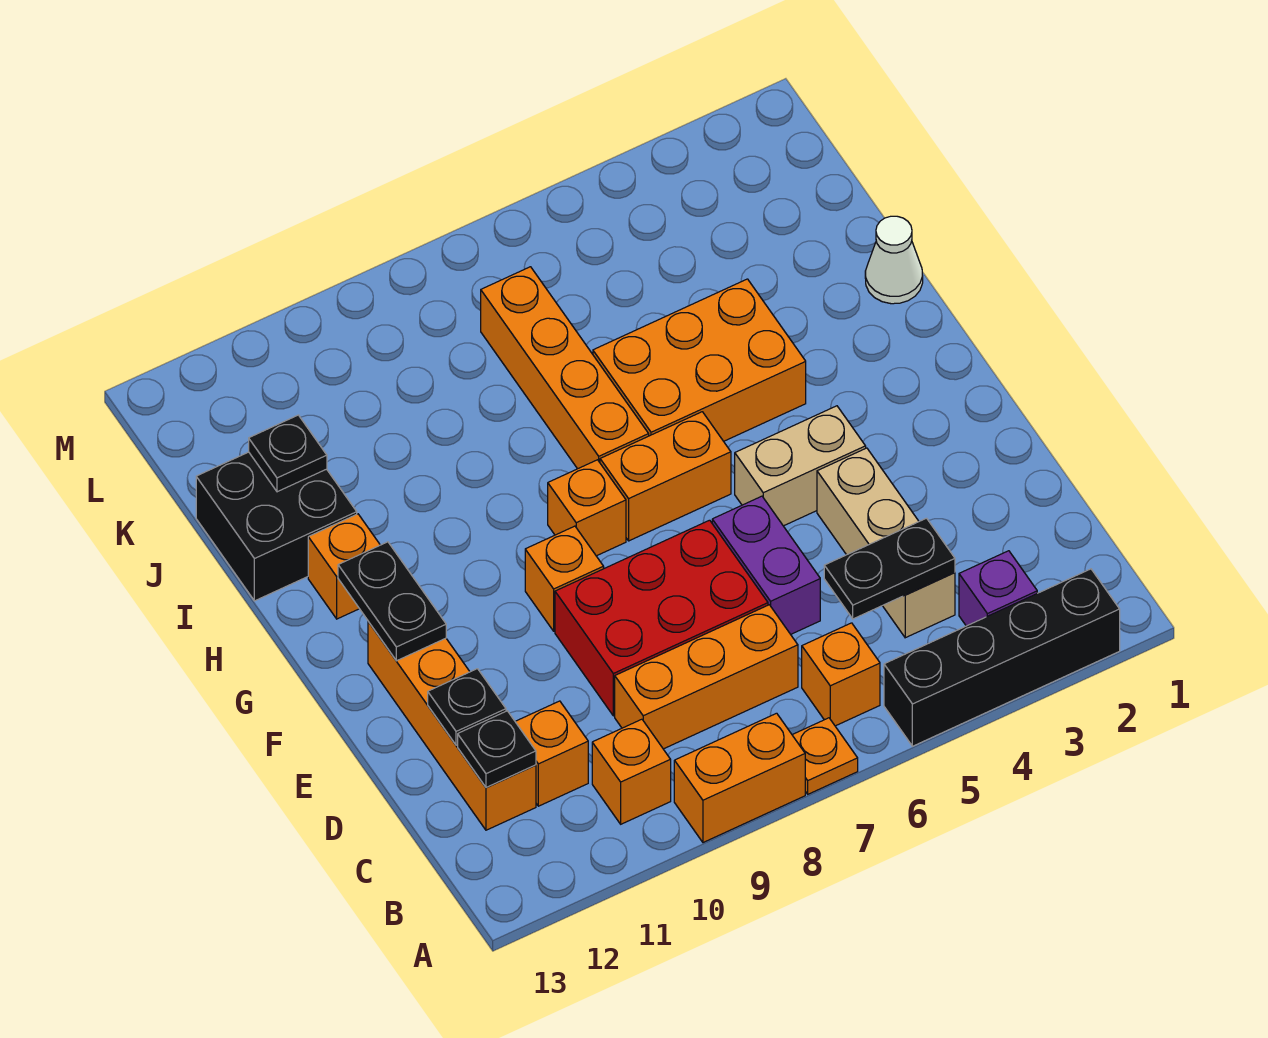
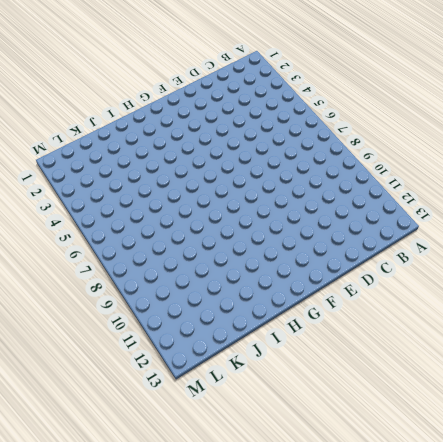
none -> black brick A2:A5 level 1
none -> orange plate A7 level 1
none -> orange brick A8:A9 level 1

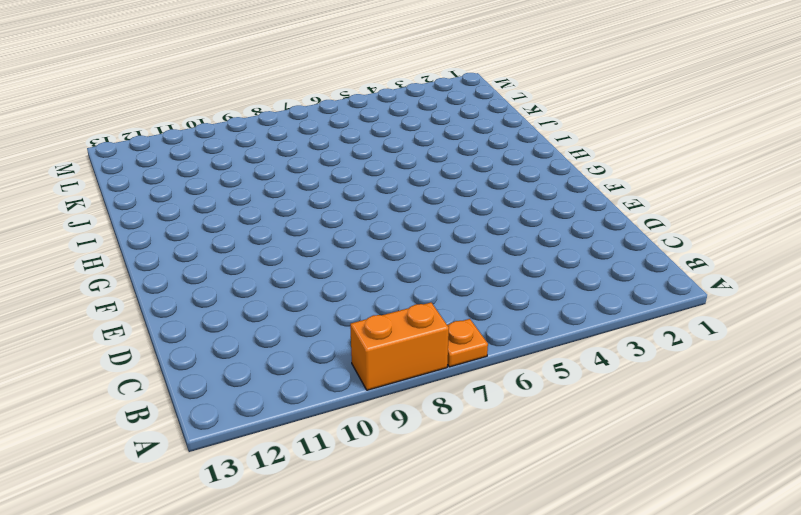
none -> black brick A2:A5 level 1
none -> purple brick B3 level 1
none -> orange brick B6 level 1

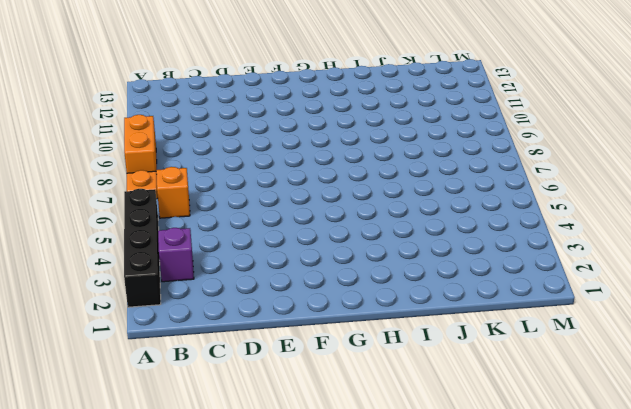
none -> orange brick B10 level 1
none -> tan brick C4:E4 level 1
none -> orange brick C7:C9 level 1

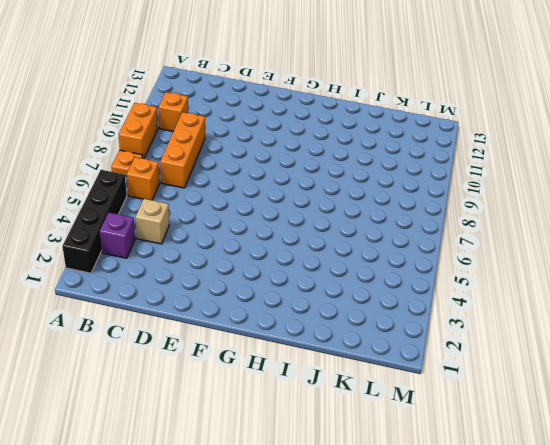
tan brick C4 level 1 -> tan brick C4:E4 level 1
none -> orange brick C11 level 1
none -> orange brick C12:F12 level 1
none -> purple brick D6:E6 level 1

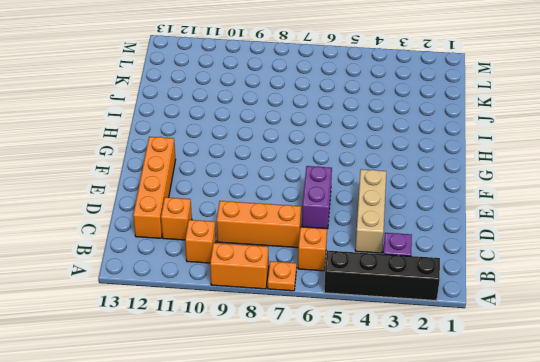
none -> red brick D7:E9 level 1
none -> tan brick F4:F5 level 1
none -> orange brick F9 level 1

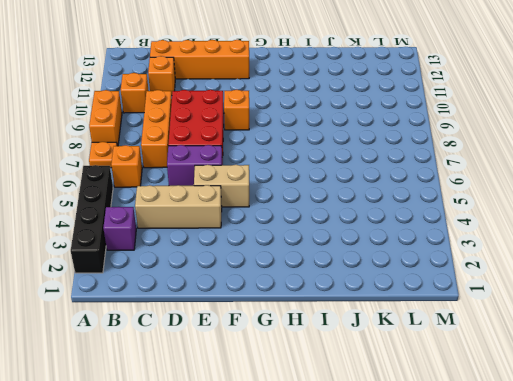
tan brick E5:F5 level 1 -> tan brick F4:F5 level 1
none -> orange brick G6:G7 level 1
none -> orange brick G8 level 1
none -> orange brick H4:I6 level 1

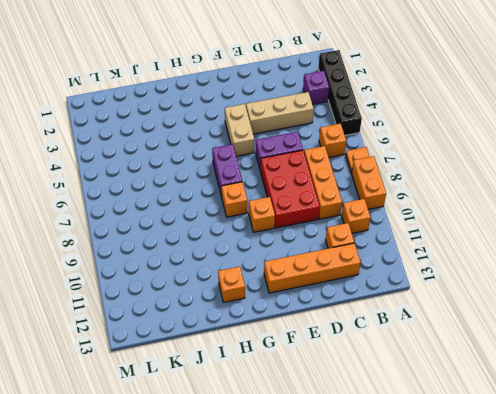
purple brick G6:G7 level 1 -> orange brick G6:G7 level 1
none -> orange brick H4:I6 level 1
none -> orange brick H7:K7 level 1
none -> white cone I1 level 1

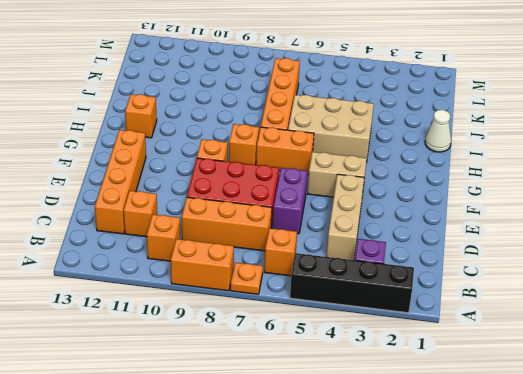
tan brick H4:I6 level 1 -> orange brick H4:I6 level 1
none -> black brick I12:J13 level 1
none -> black plate C4:C5 level 2
none -> black plate C12 level 2

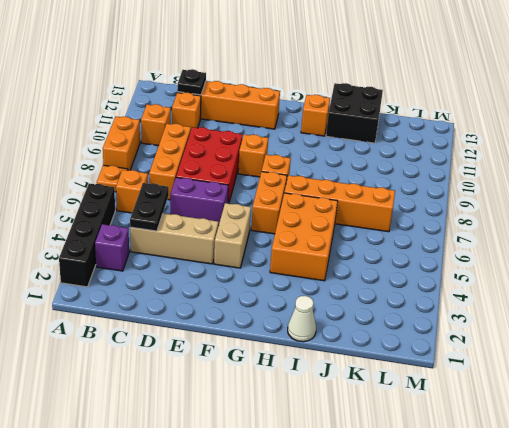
none -> black plate D12 level 2
none -> black plate F12:G12 level 2
none -> black plate J12 level 2

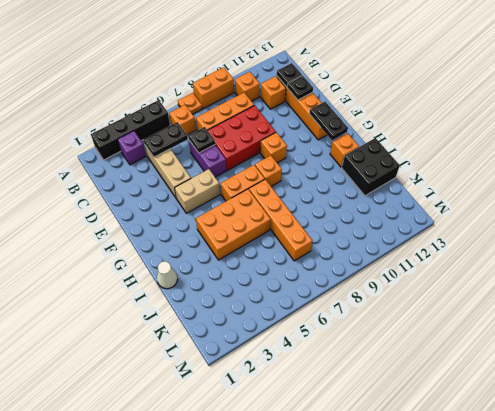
black plate D6 level 2 -> black plate J12 level 2

